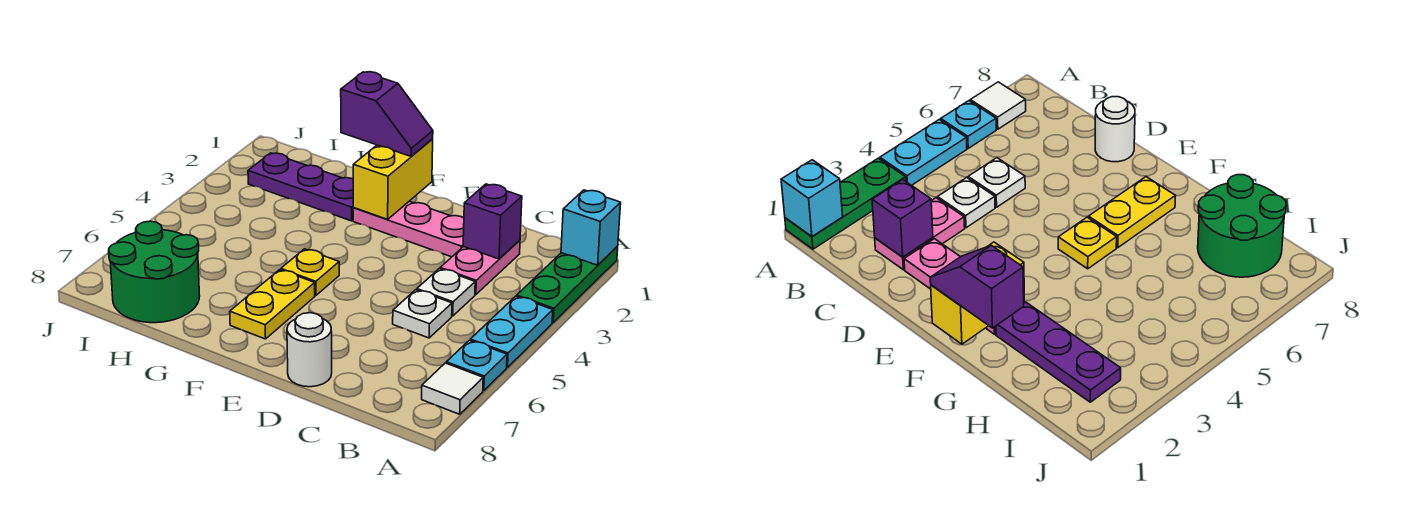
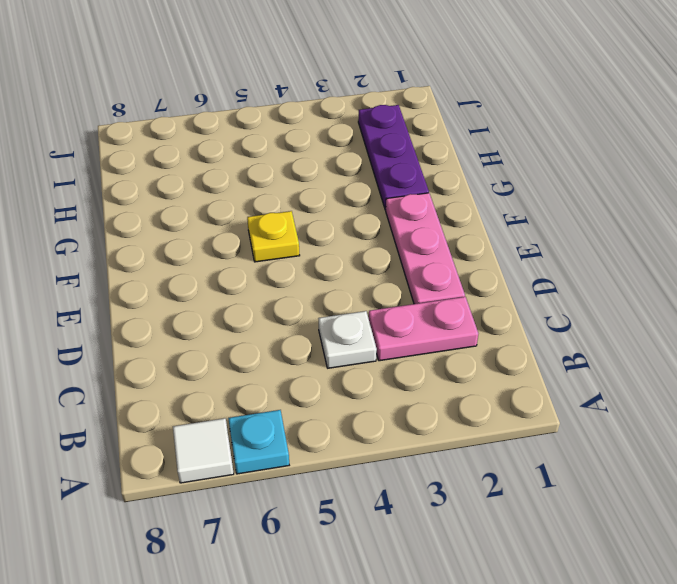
none -> green plate A1:A3 level 1
none -> cyan plate A4:A5 level 1
none -> white plate C5 level 1

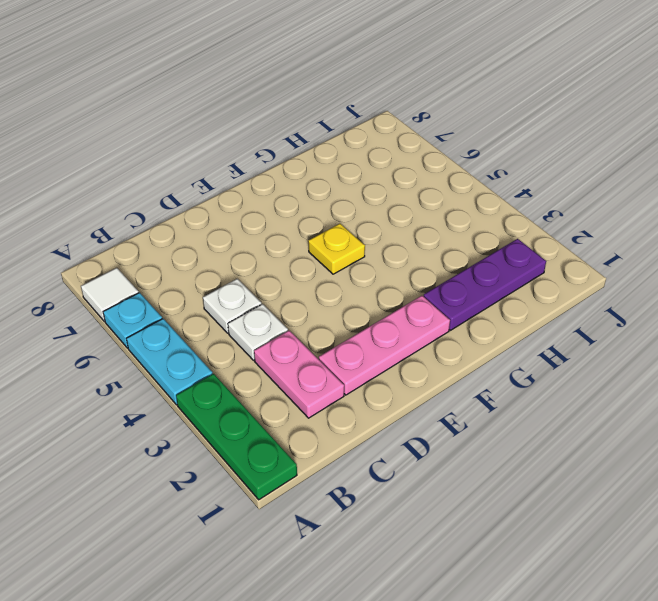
none -> white round brick D8 level 1
none -> yellow plate F6:F7 level 1
none -> green round brick H7:I8 level 1

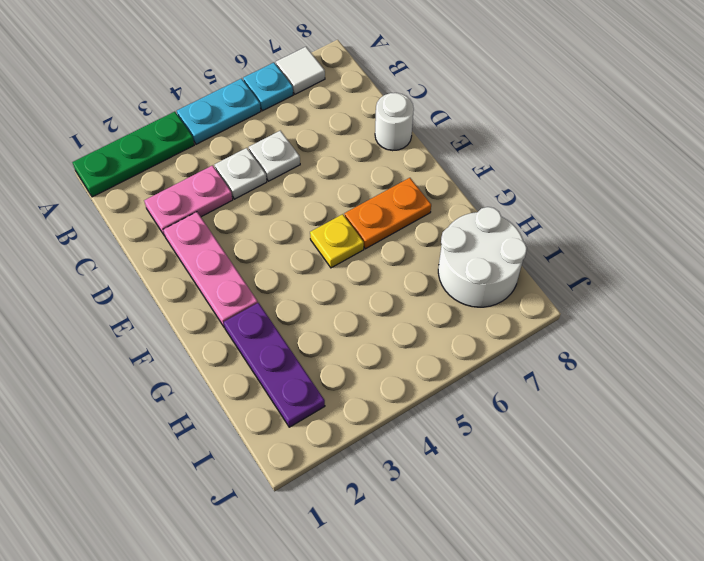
orange plate F6:F7 level 1 -> yellow plate F6:F7 level 1
white round brick H7:I8 level 1 -> green round brick H7:I8 level 1
none -> cyan brick A1 level 2
none -> purple brick C2 level 2
none -> yellow brick F1:F2 level 2

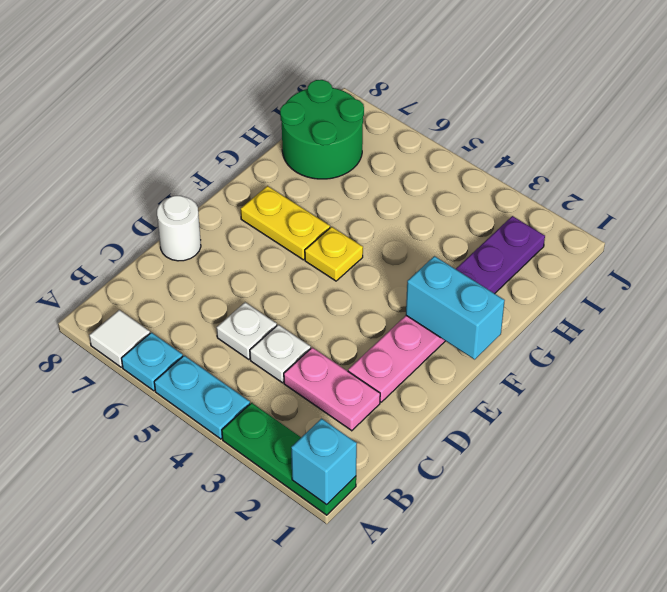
cyan brick F1:F2 level 2 -> yellow brick F1:F2 level 2
none -> purple brick C2 level 2
none -> purple slope F1:G1 level 3 top G

